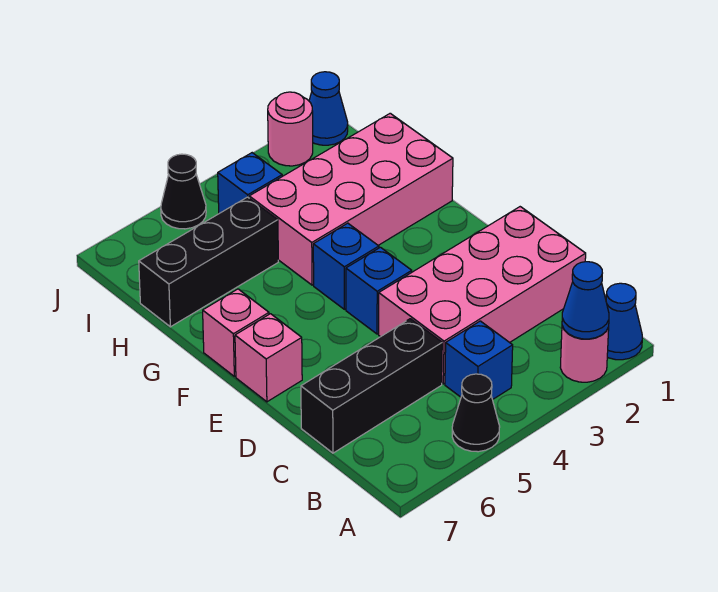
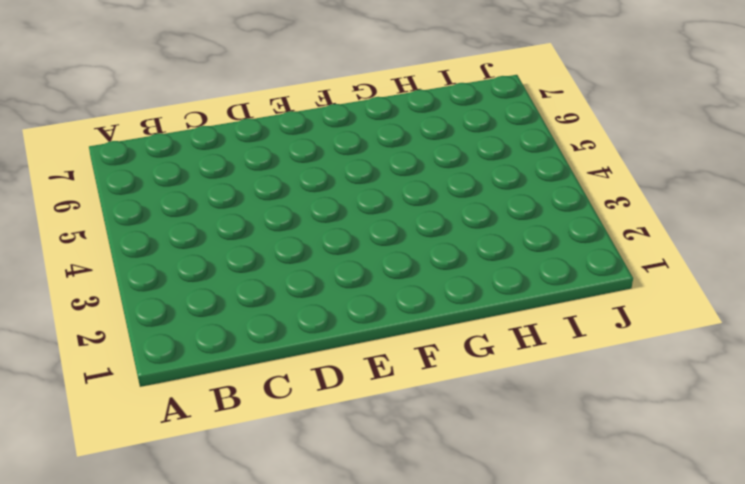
none -> blue cone A1 level 1
none -> pink round brick A2 level 1
none -> black cone A5 level 1

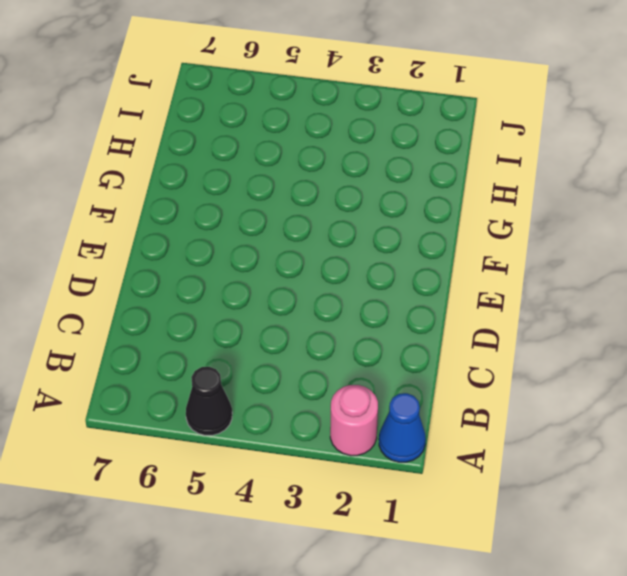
none -> blue brick B4 level 1
none -> pink brick C1:D4 level 1
none -> black brick C5:C7 level 1

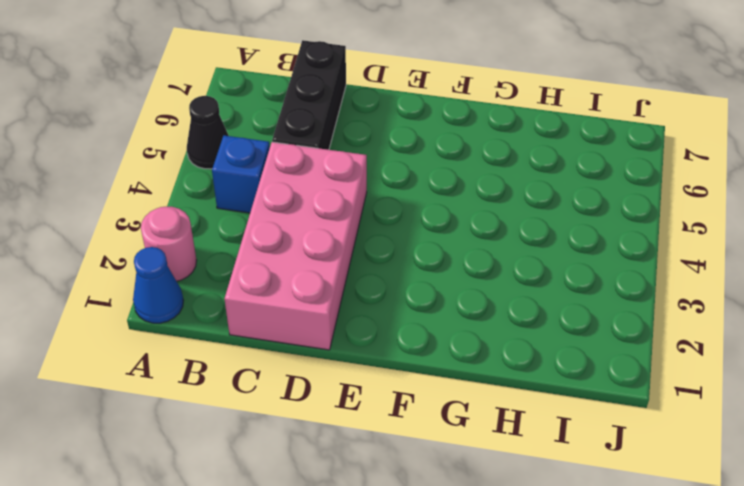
none -> blue brick E4 level 1
none -> pink brick E7 level 1
none -> blue brick F4 level 1

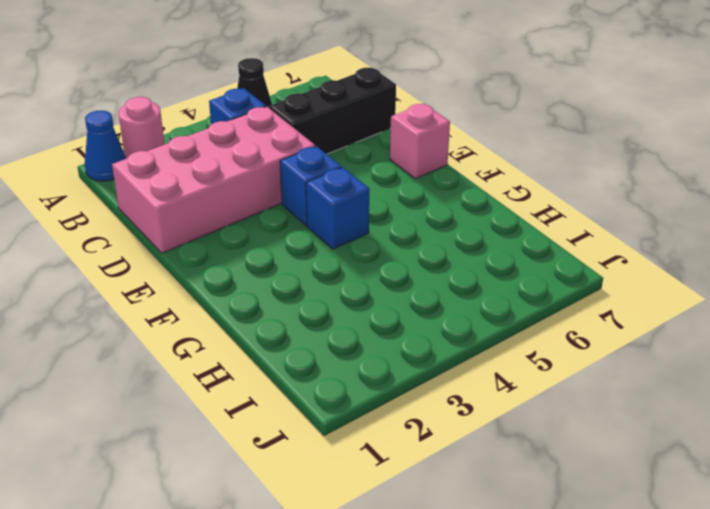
none -> pink brick F7 level 1
none -> pink brick G1:H4 level 1
none -> black brick H5:H7 level 1

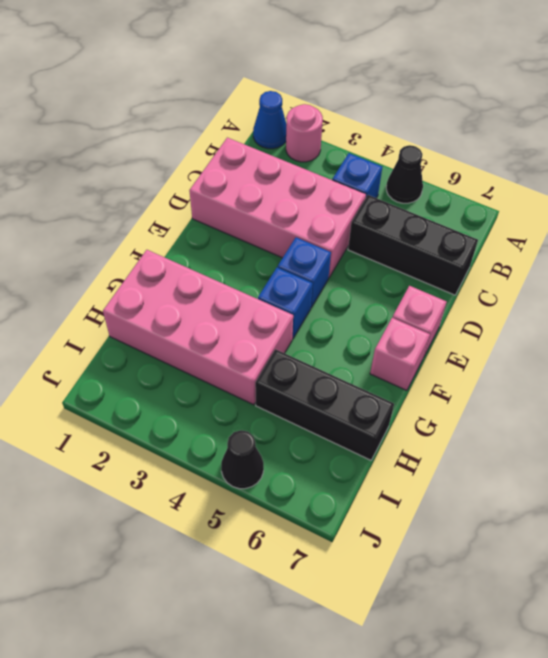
none -> blue brick I4 level 1
none -> blue cone J1 level 1
none -> pink round brick J2 level 1

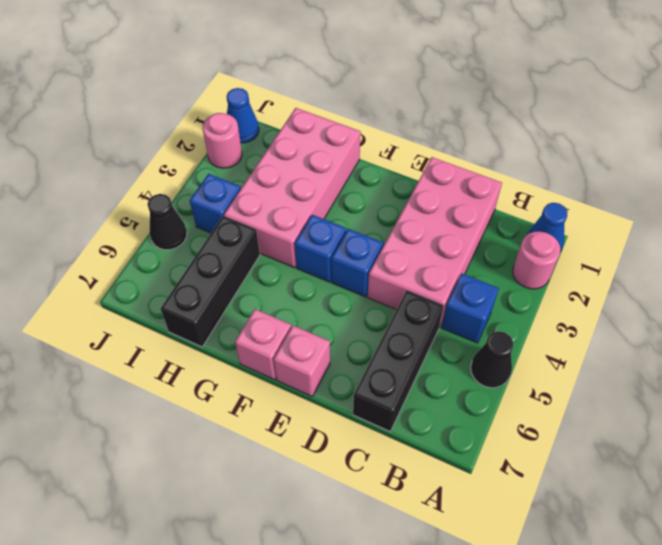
none -> blue cone A2 level 2

